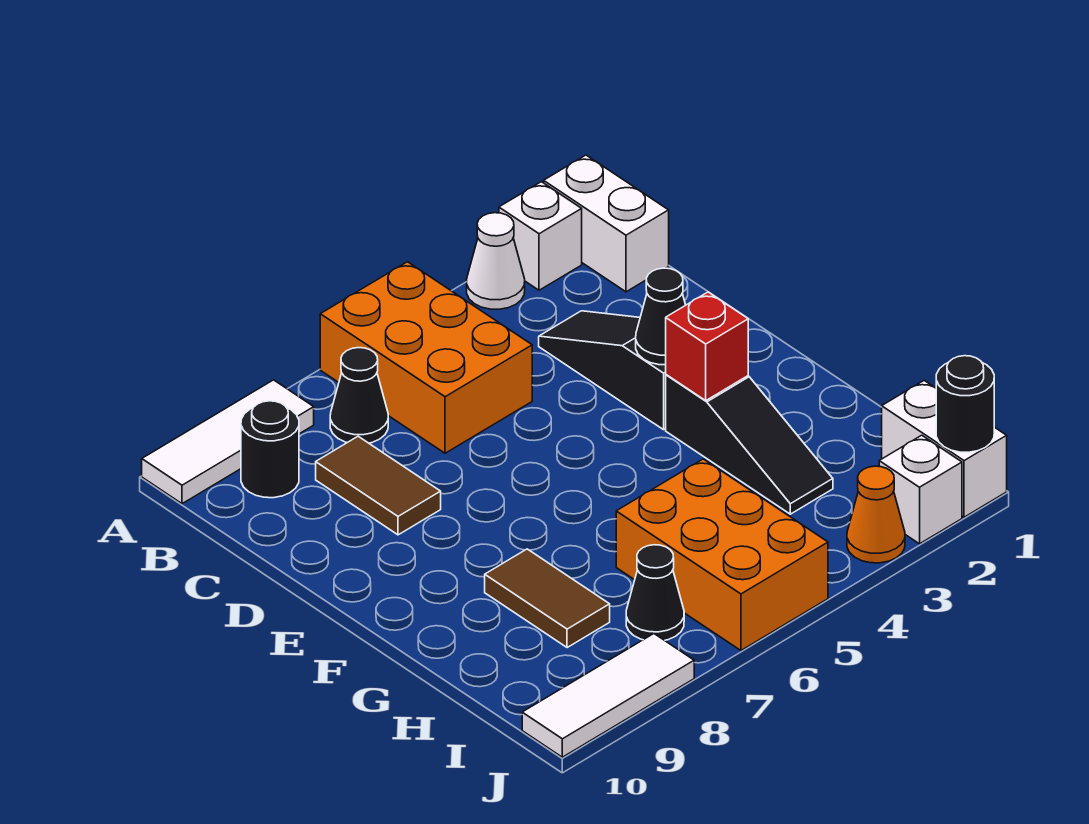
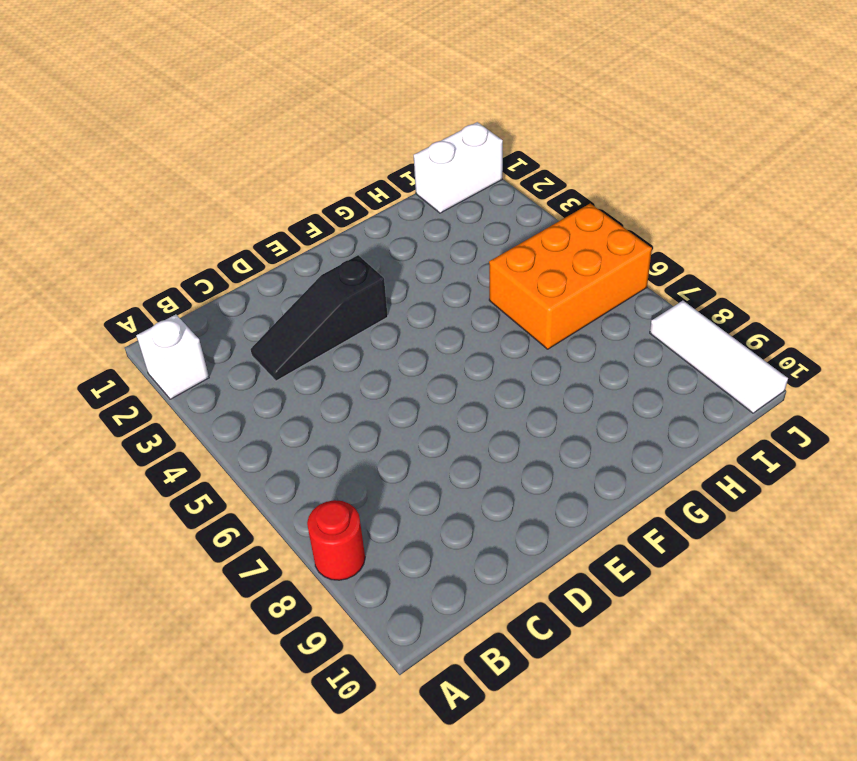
red round brick A8 level 1 -> white tile A8:A10 level 1
none -> white brick A1:B1 level 1
none -> white cone A3 level 1
none -> orange brick A5:C6 level 1

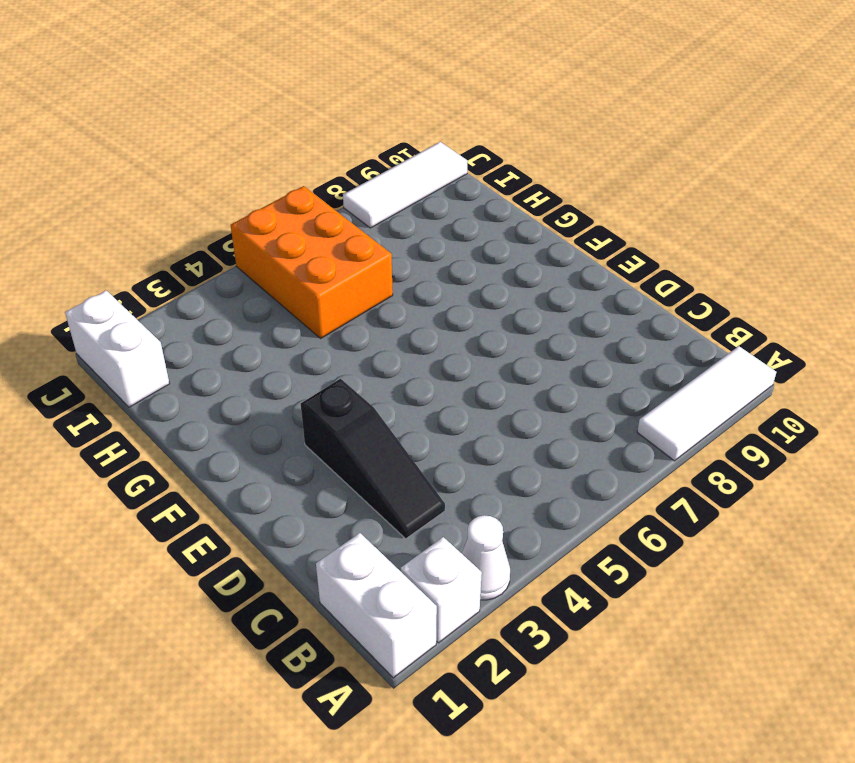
none -> orange brick A5:C6 level 1
none -> black cone B7 level 1
none -> black round brick B9 level 1

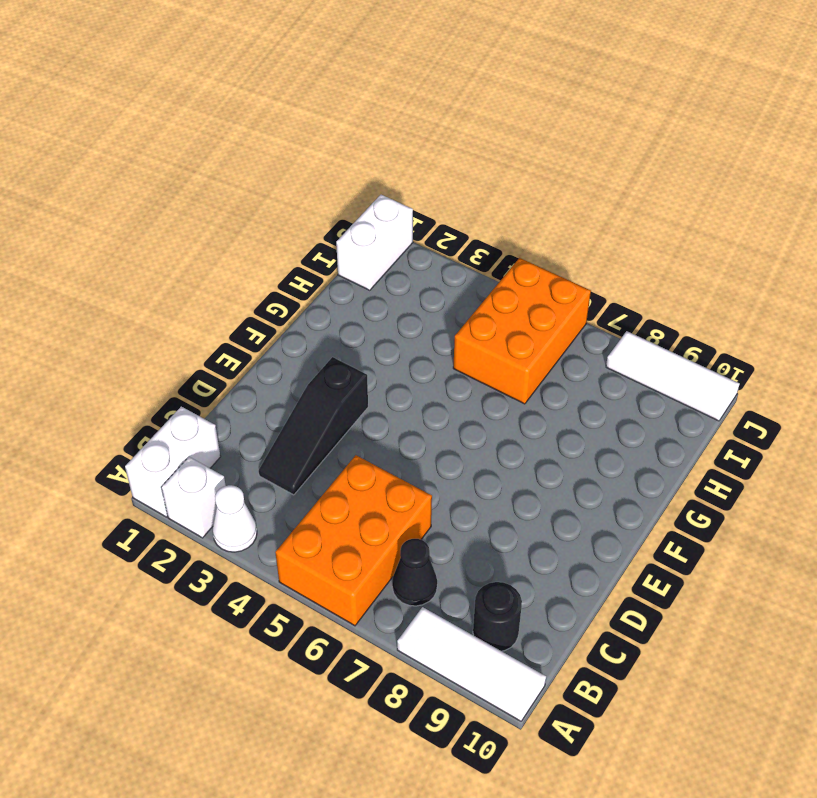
none -> brown tile C8:D8 level 1
none -> black slope F3:H3 level 1 top F
none -> brown tile G8:H8 level 1

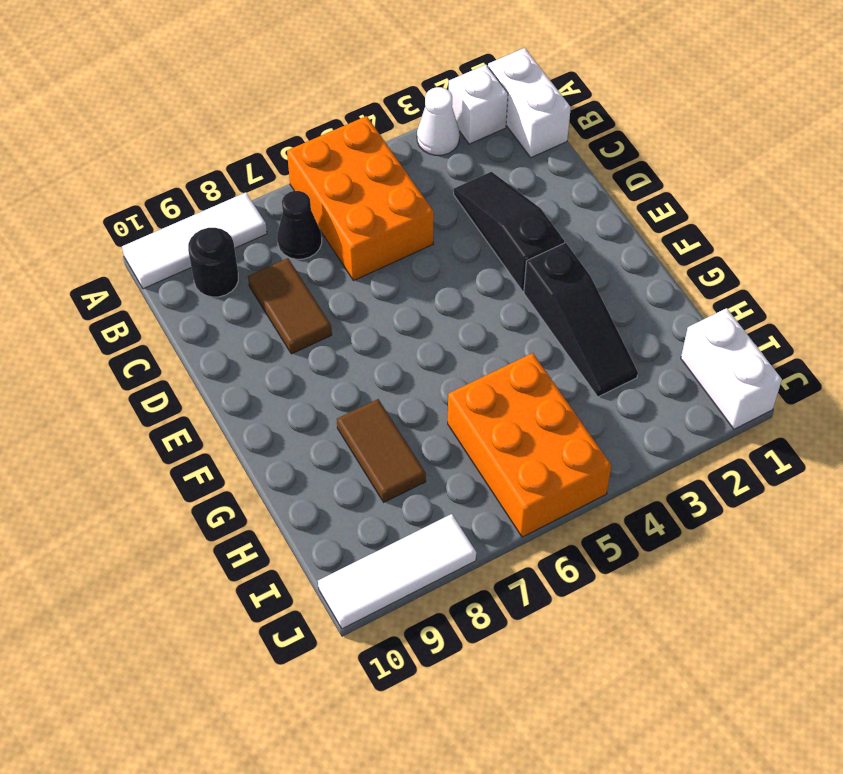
none -> black cone I7 level 1
none -> white brick J2 level 1
none -> orange cone J3 level 1

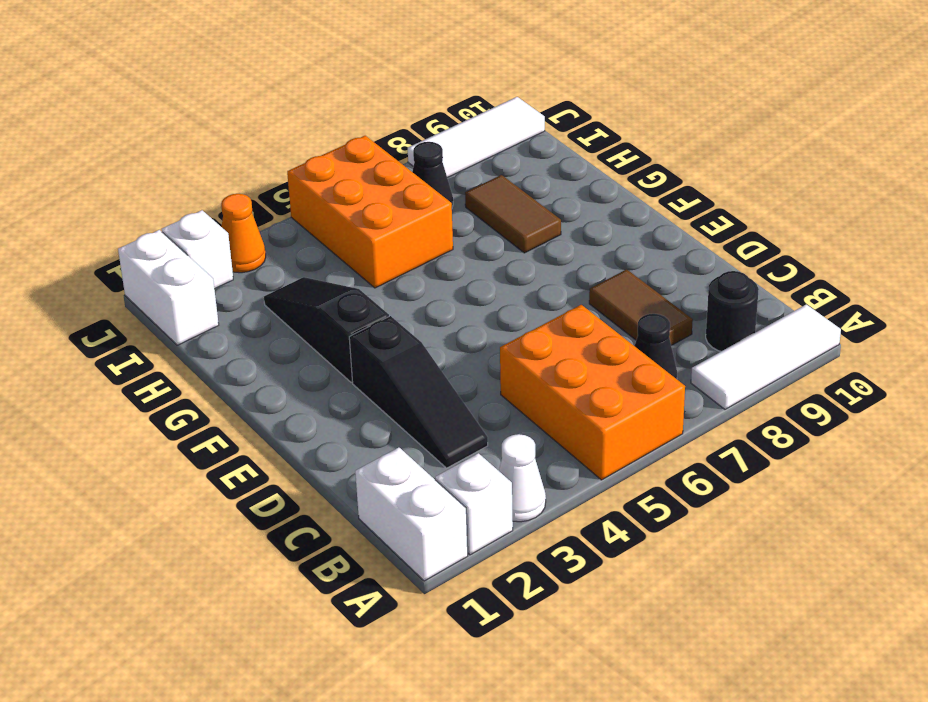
none -> black cone E3 level 2
none -> red brick F3 level 2
none -> black round brick J1 level 2

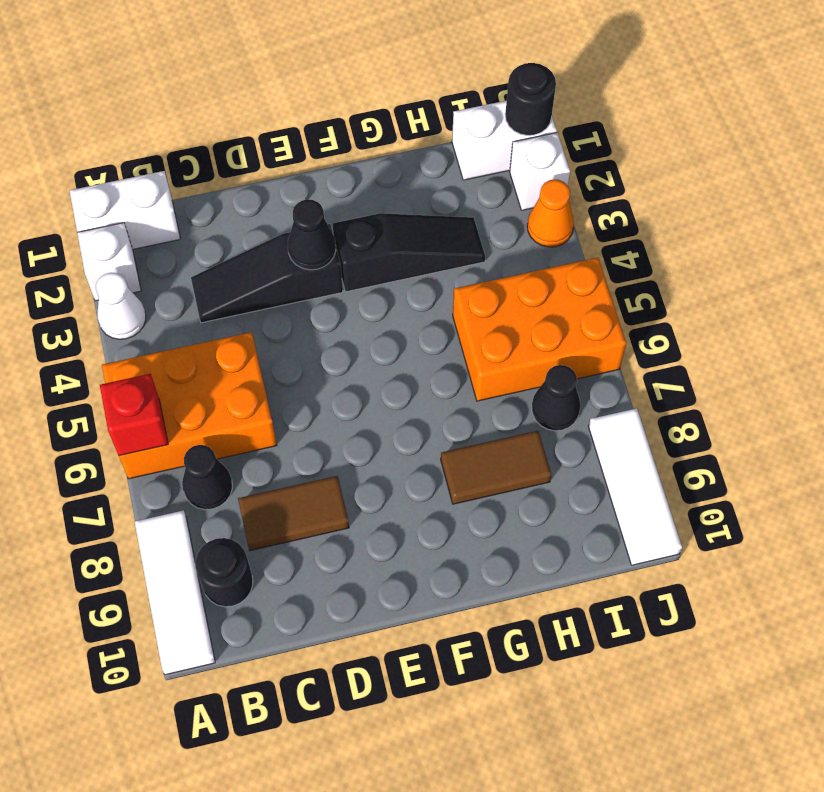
red brick A6 level 2 -> red brick F3 level 2

